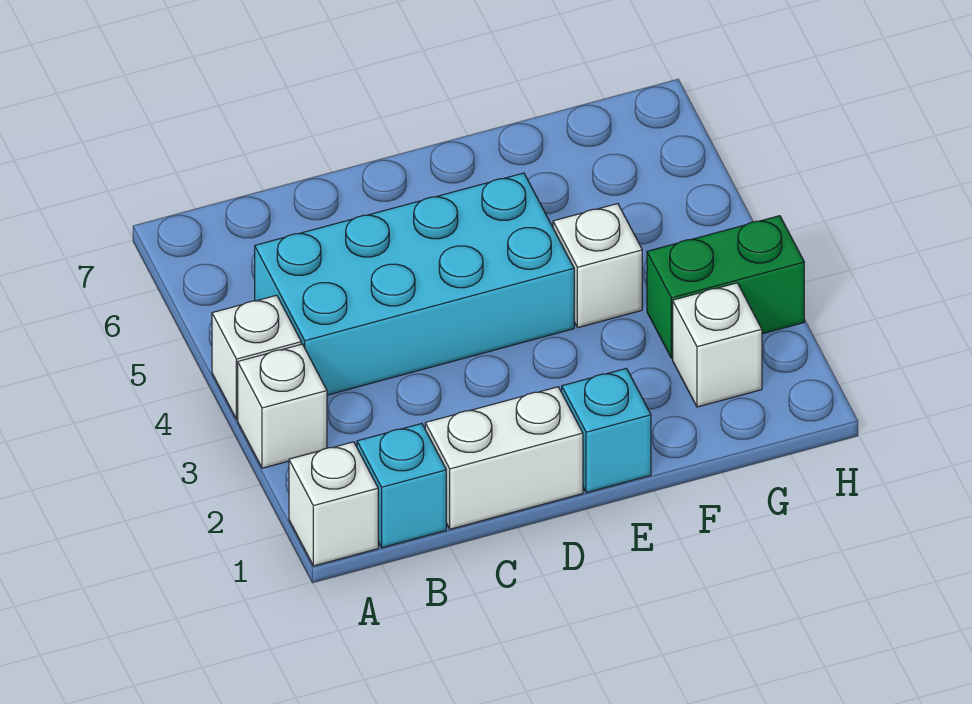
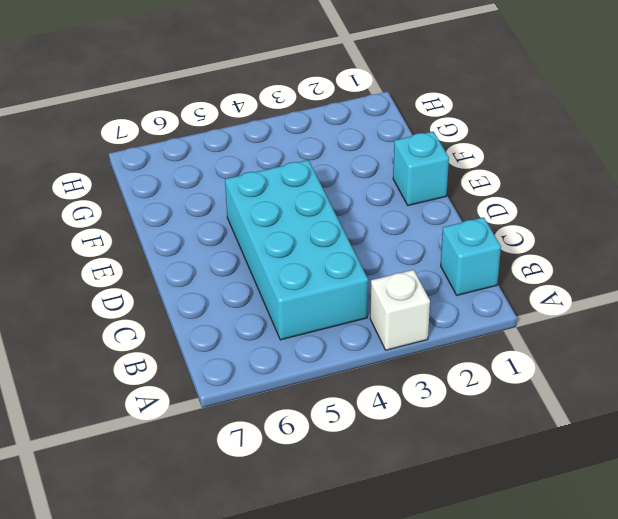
none -> white brick A1 level 1
none -> white brick A4 level 1

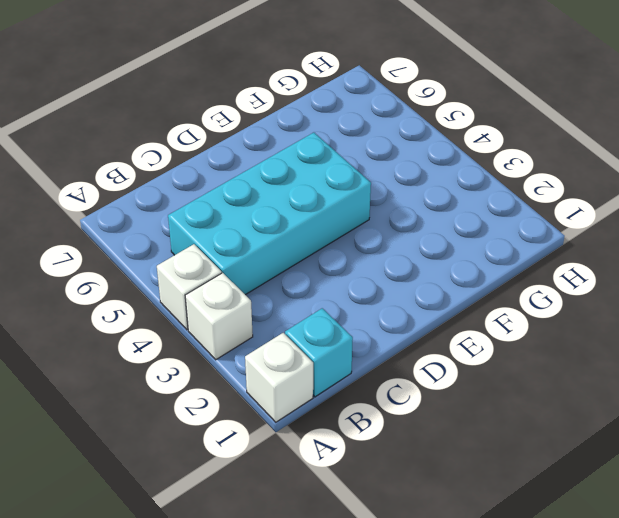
none -> white brick C1:D1 level 1
none -> cyan brick E1 level 1

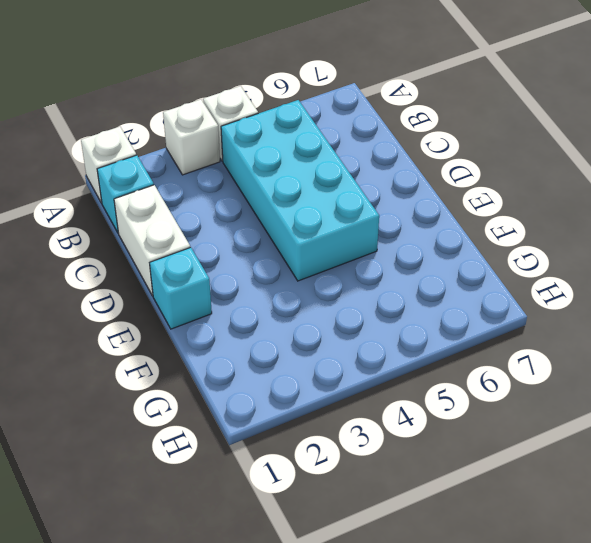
none -> white brick F4 level 1
none -> white brick G2 level 1

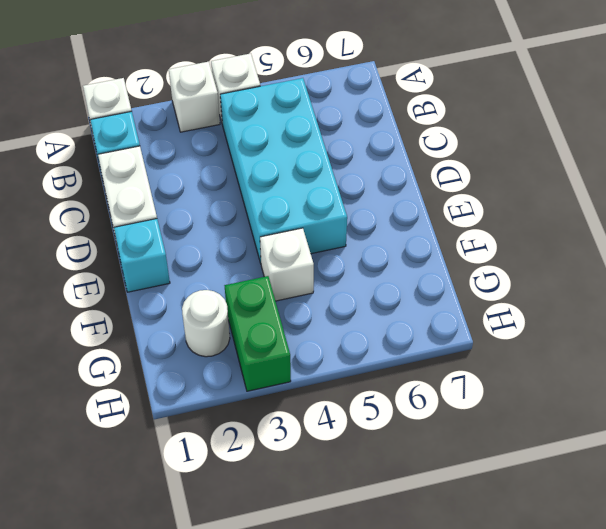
white round brick G2 level 1 -> white brick G2 level 1

